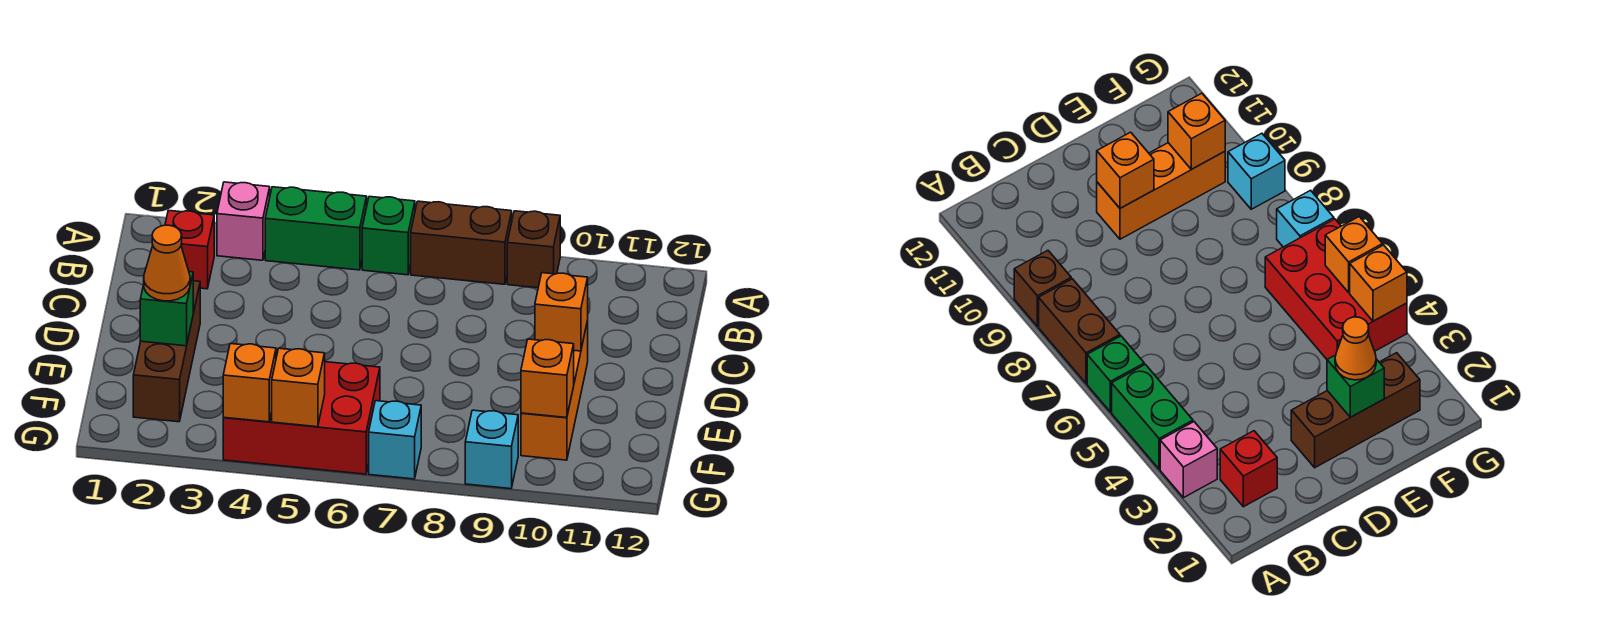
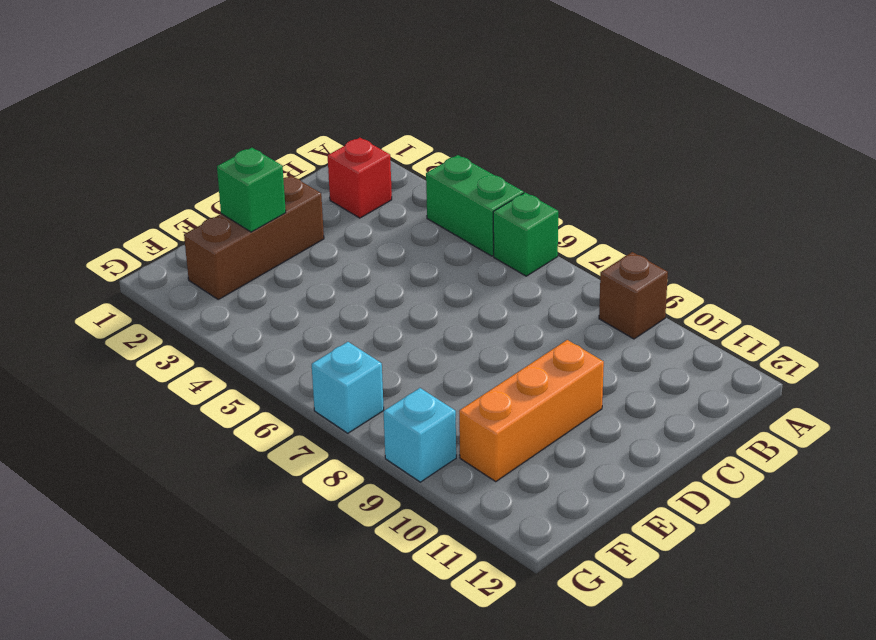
none -> pink brick A3 level 1
none -> brown brick A7:A8 level 1
none -> red brick F4:G6 level 1

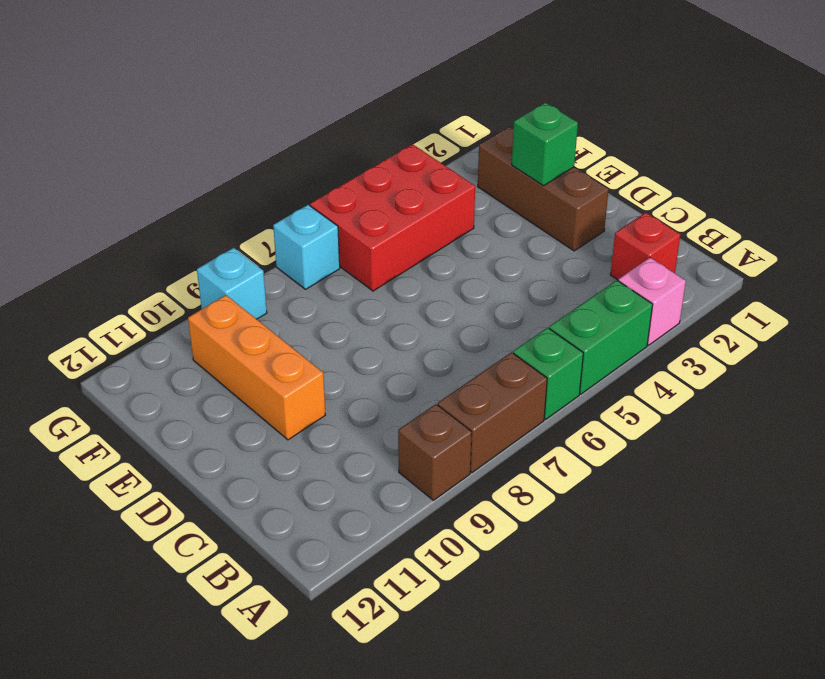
none -> orange brick D10 level 2
none -> orange brick F10 level 2
none -> orange brick G4 level 2

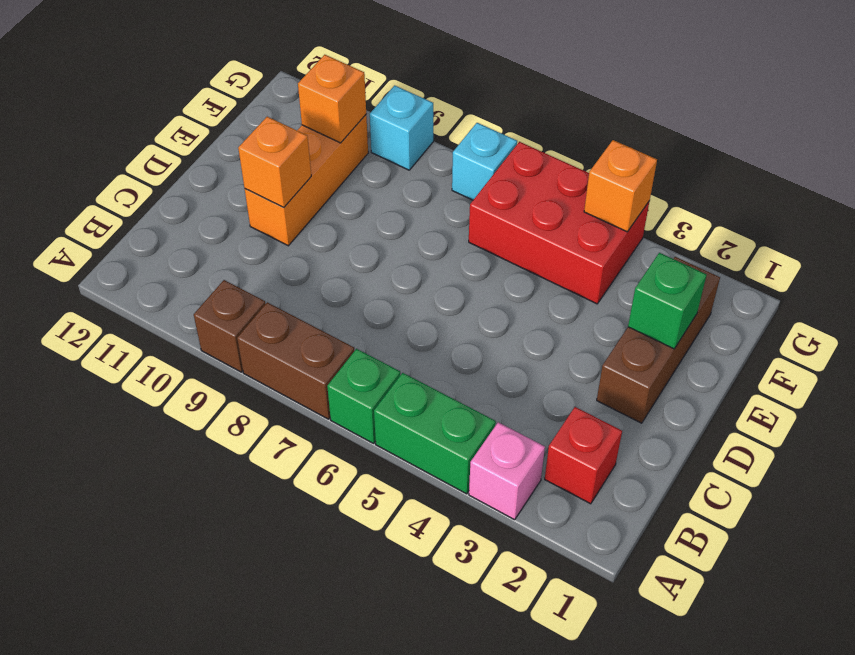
none -> orange brick G5 level 2
none -> orange cone E2 level 3

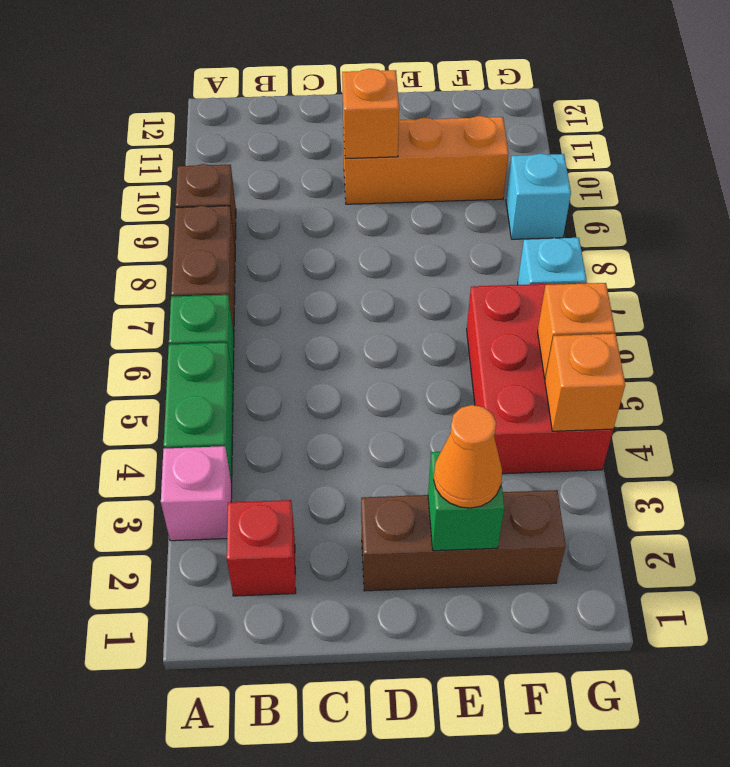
none -> orange brick F10 level 2

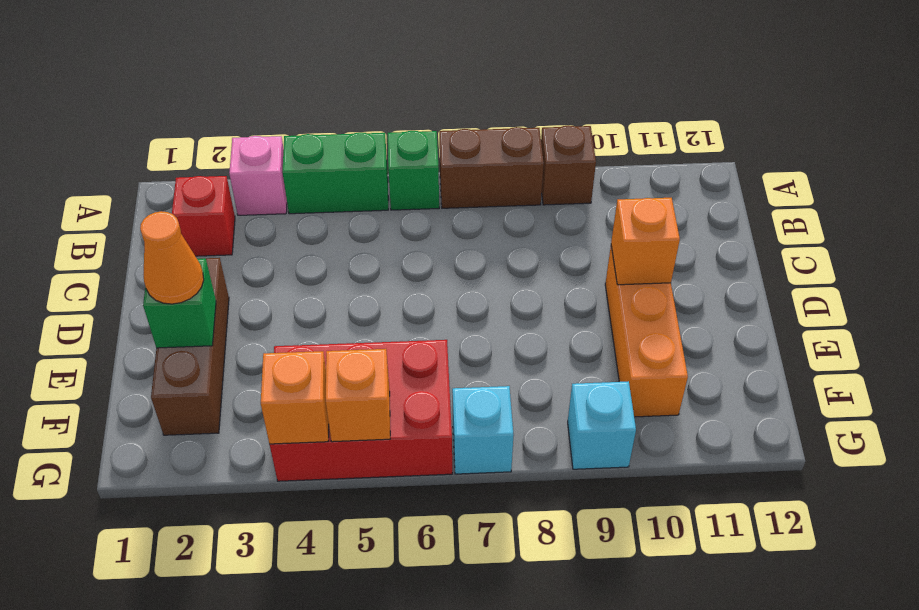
none -> orange brick F10 level 2

